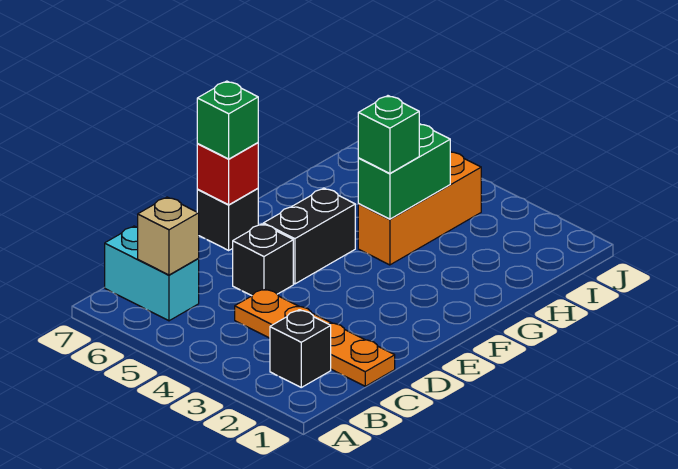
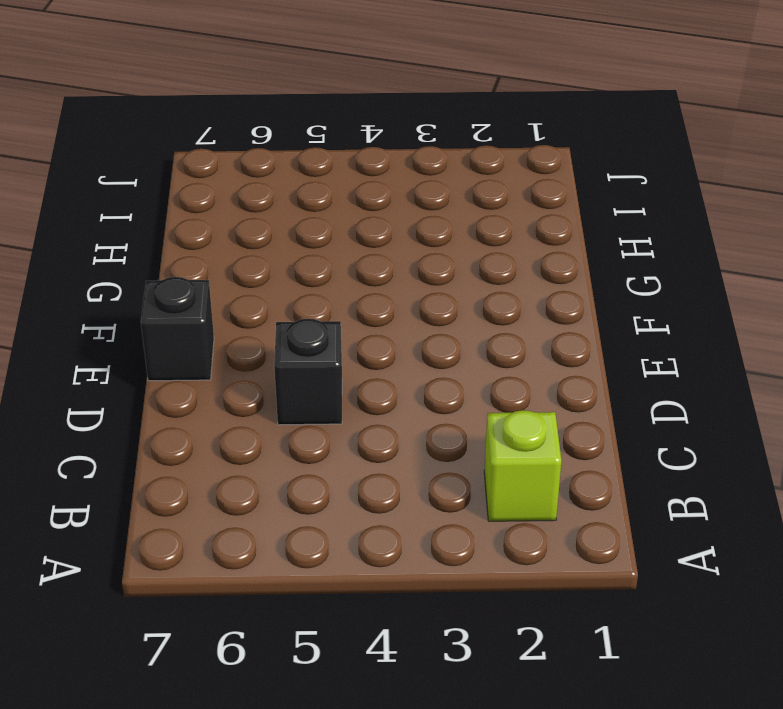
lime brick B2 level 1 -> black brick B2 level 1
none -> cyan brick B6:B7 level 1
none -> orange plate C1:C4 level 1
none -> black brick E5:F5 level 1

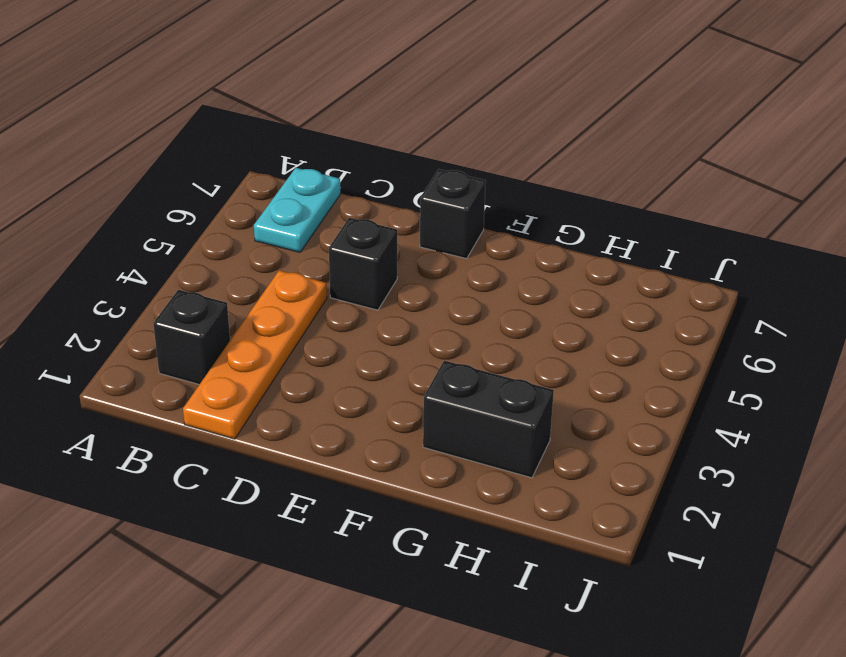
cyan plate B6:B7 level 1 -> cyan brick B6:B7 level 1
black brick G2:H2 level 1 -> black brick E5:F5 level 1
none -> orange brick G4:I4 level 1
none -> tan brick B6 level 2
none -> red brick E7 level 2

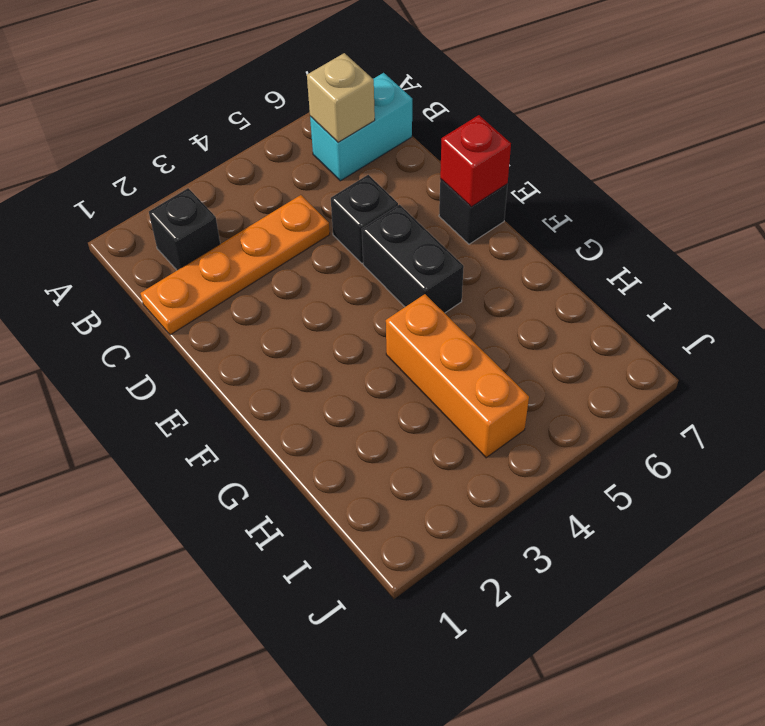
none -> green brick G4:H4 level 2
none -> green brick E7 level 3
none -> green brick G4 level 3

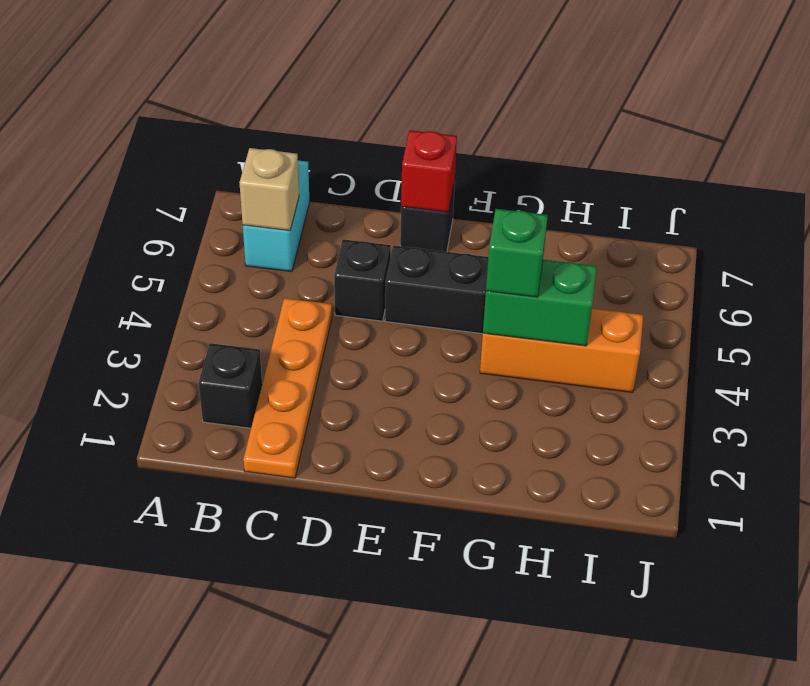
none -> green brick E7 level 3

